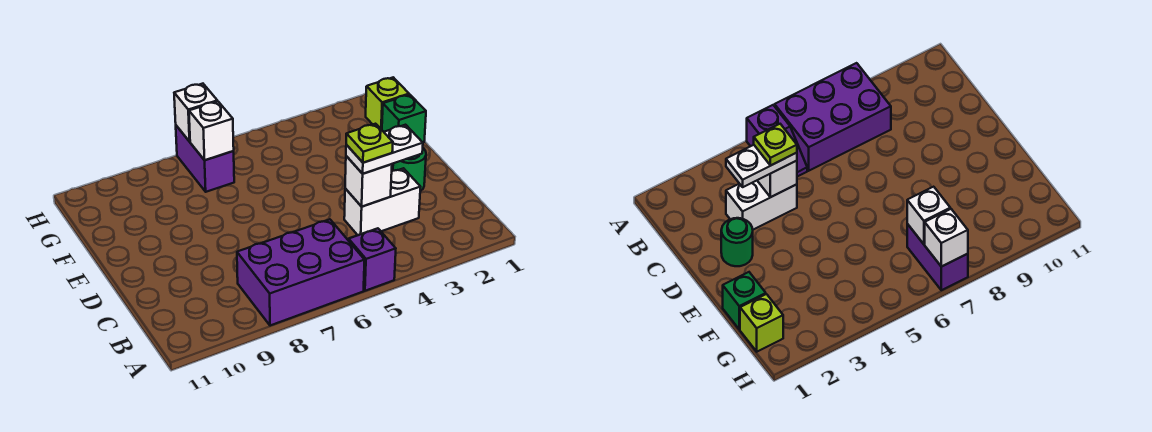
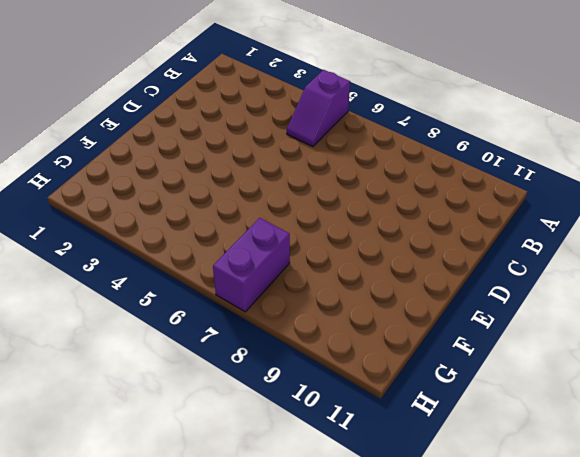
none -> purple brick A6:B8 level 1
none -> white brick C3:C4 level 1
none -> green round brick D2 level 1

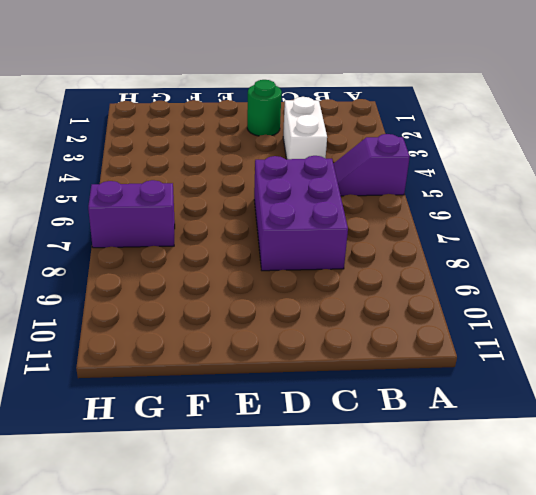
purple brick C6:D8 level 1 -> purple brick A6:B8 level 1
none -> green brick F1 level 1
none -> lime brick G1 level 1
none -> white brick C4 level 2

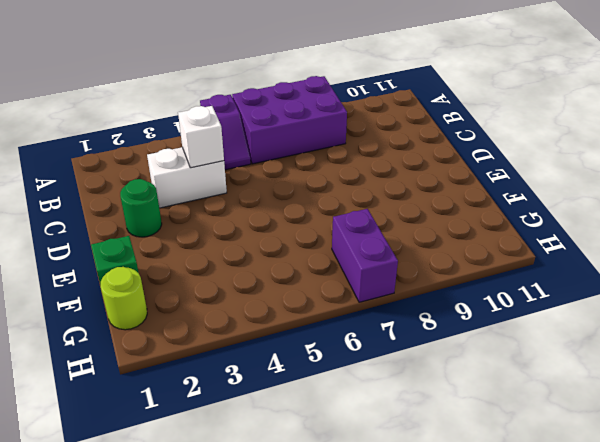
lime round brick G1 level 1 -> lime brick G1 level 1
none -> white brick G7 level 2
none -> white brick H7 level 2
none -> white plate C3:C4 level 3

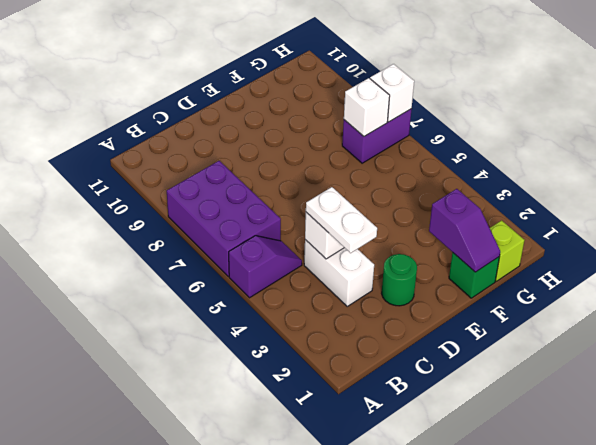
purple slope F1:F2 level 2 top 2 -> none
none -> lime plate C4 level 4

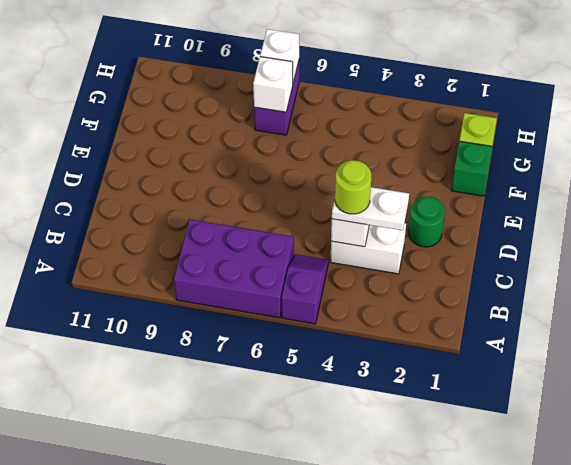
lime round brick C4 level 4 -> lime plate C4 level 4

